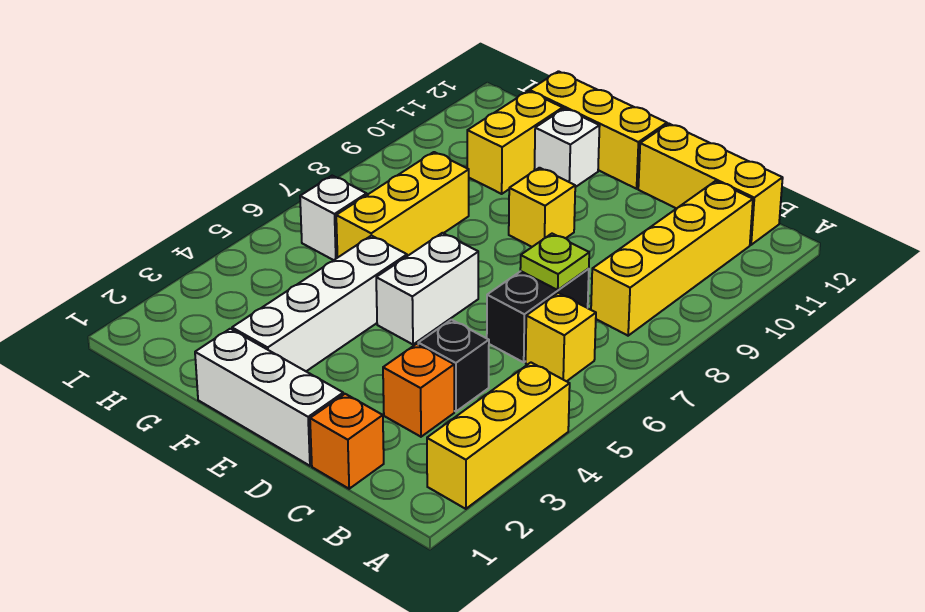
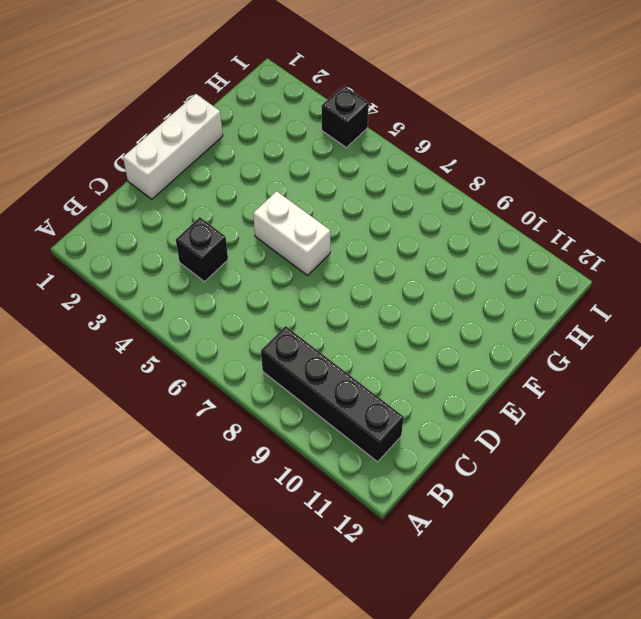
black brick B8:B11 level 1 -> yellow brick B8:B11 level 1
black brick I4 level 1 -> none
none -> yellow brick A2:A4 level 1
none -> yellow brick B6 level 1
none -> yellow brick B12:D12 level 1

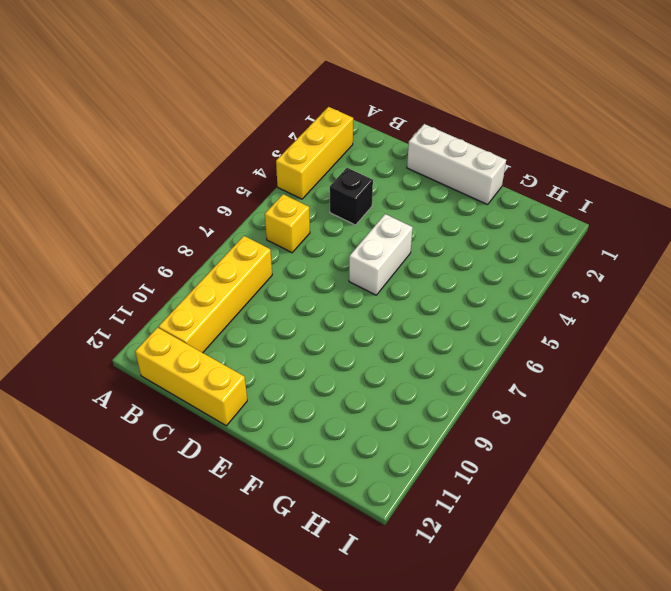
none -> orange brick C1 level 1
none -> orange brick C3 level 1
none -> black brick C6:C7 level 1

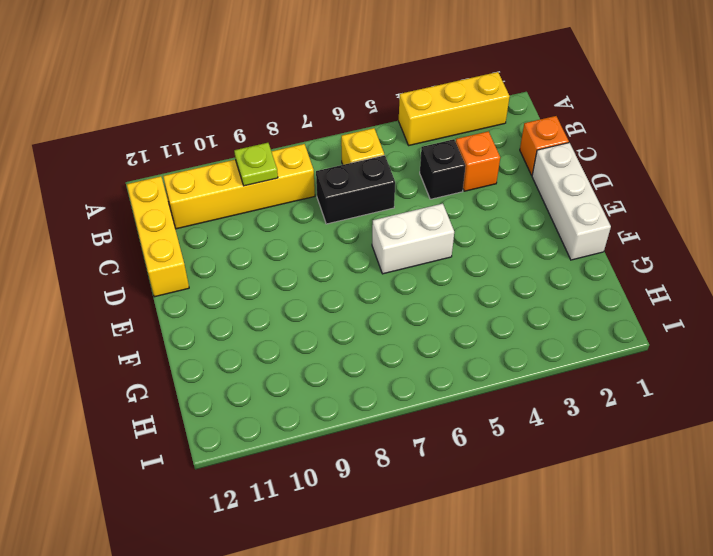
lime plate B9 level 2 -> lime plate C7 level 2
none -> yellow brick E9 level 1
none -> yellow brick E12:G12 level 1
none -> white brick F2:F5 level 1

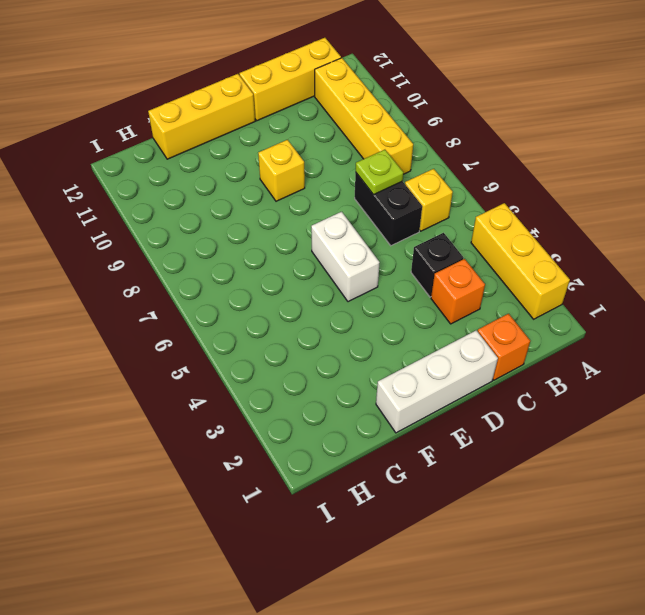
none -> white brick F2:F5 level 1
none -> white brick F11 level 1
none -> yellow brick G6:G8 level 1

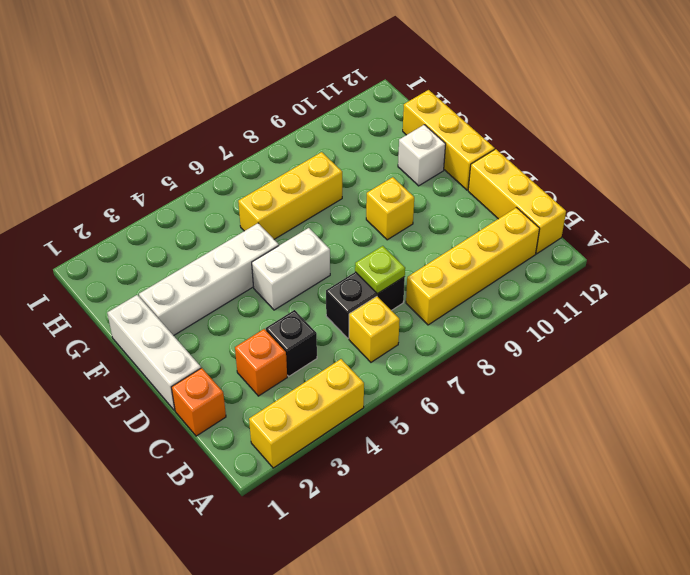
none -> yellow brick G10:G11 level 1
none -> white brick H6 level 1

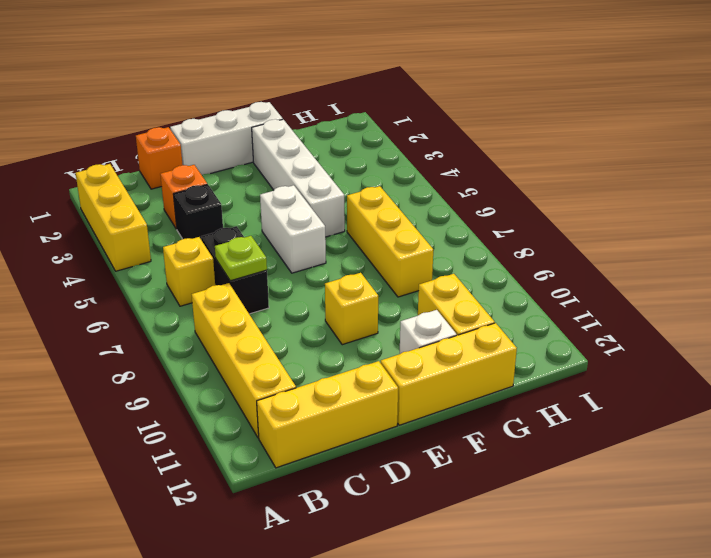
none -> white brick H6 level 1

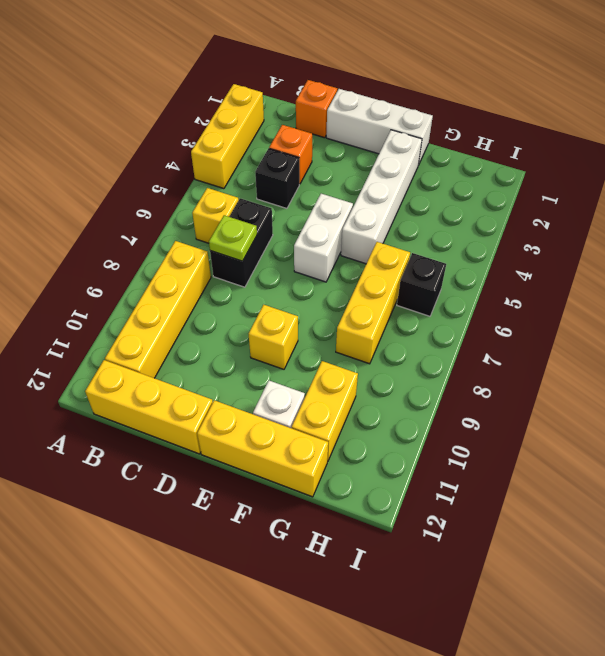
black brick H6 level 1 -> white brick H6 level 1

